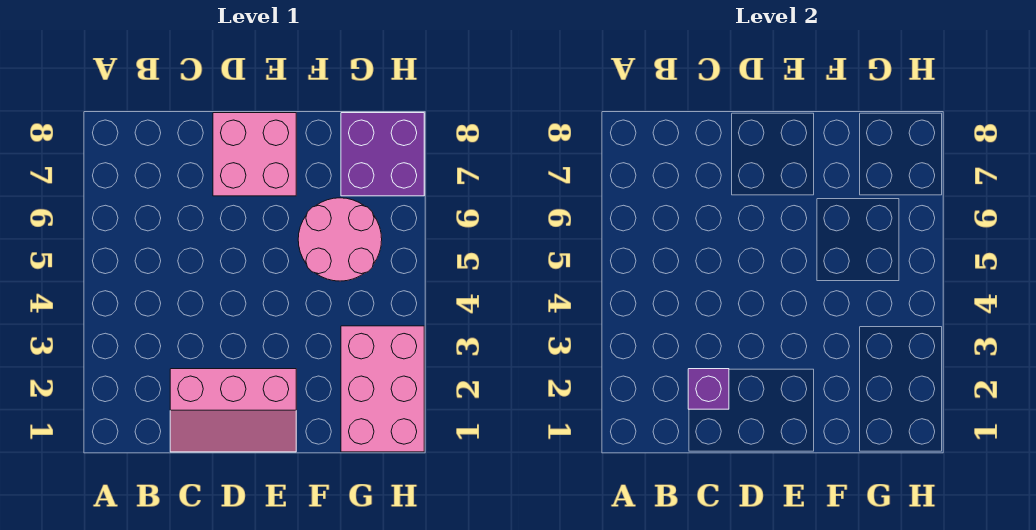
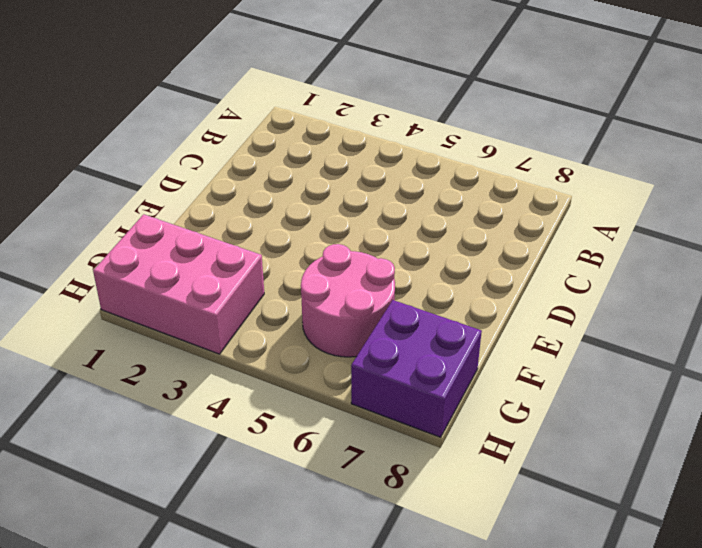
none -> pink slope C1:E2 level 1 top 2
none -> pink brick D7:E8 level 1

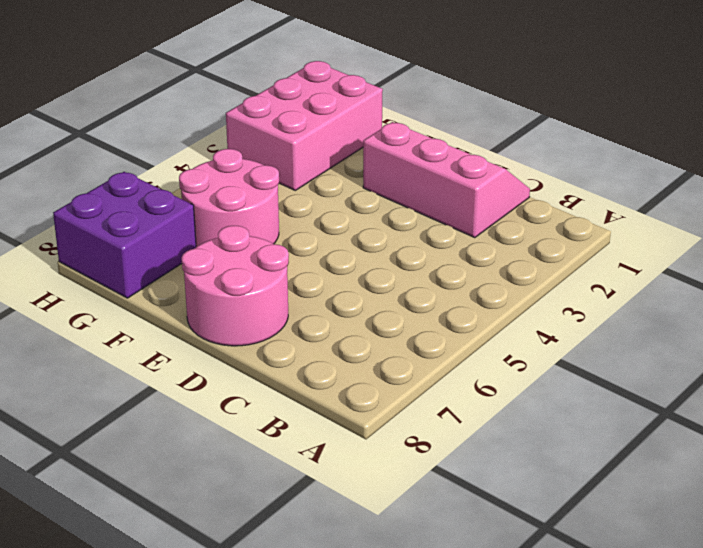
pink round brick D7:E8 level 1 -> pink brick D7:E8 level 1
none -> purple brick C2 level 2

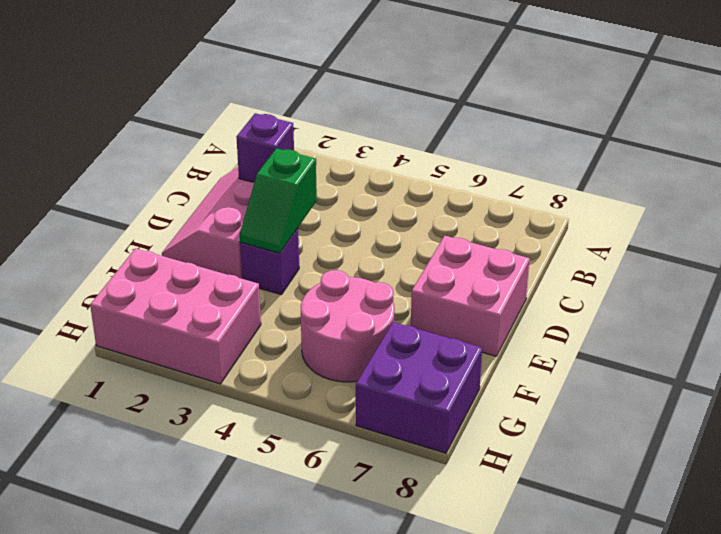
green slope D3:E3 level 2 top D -> none
purple brick E3 level 1 -> none

